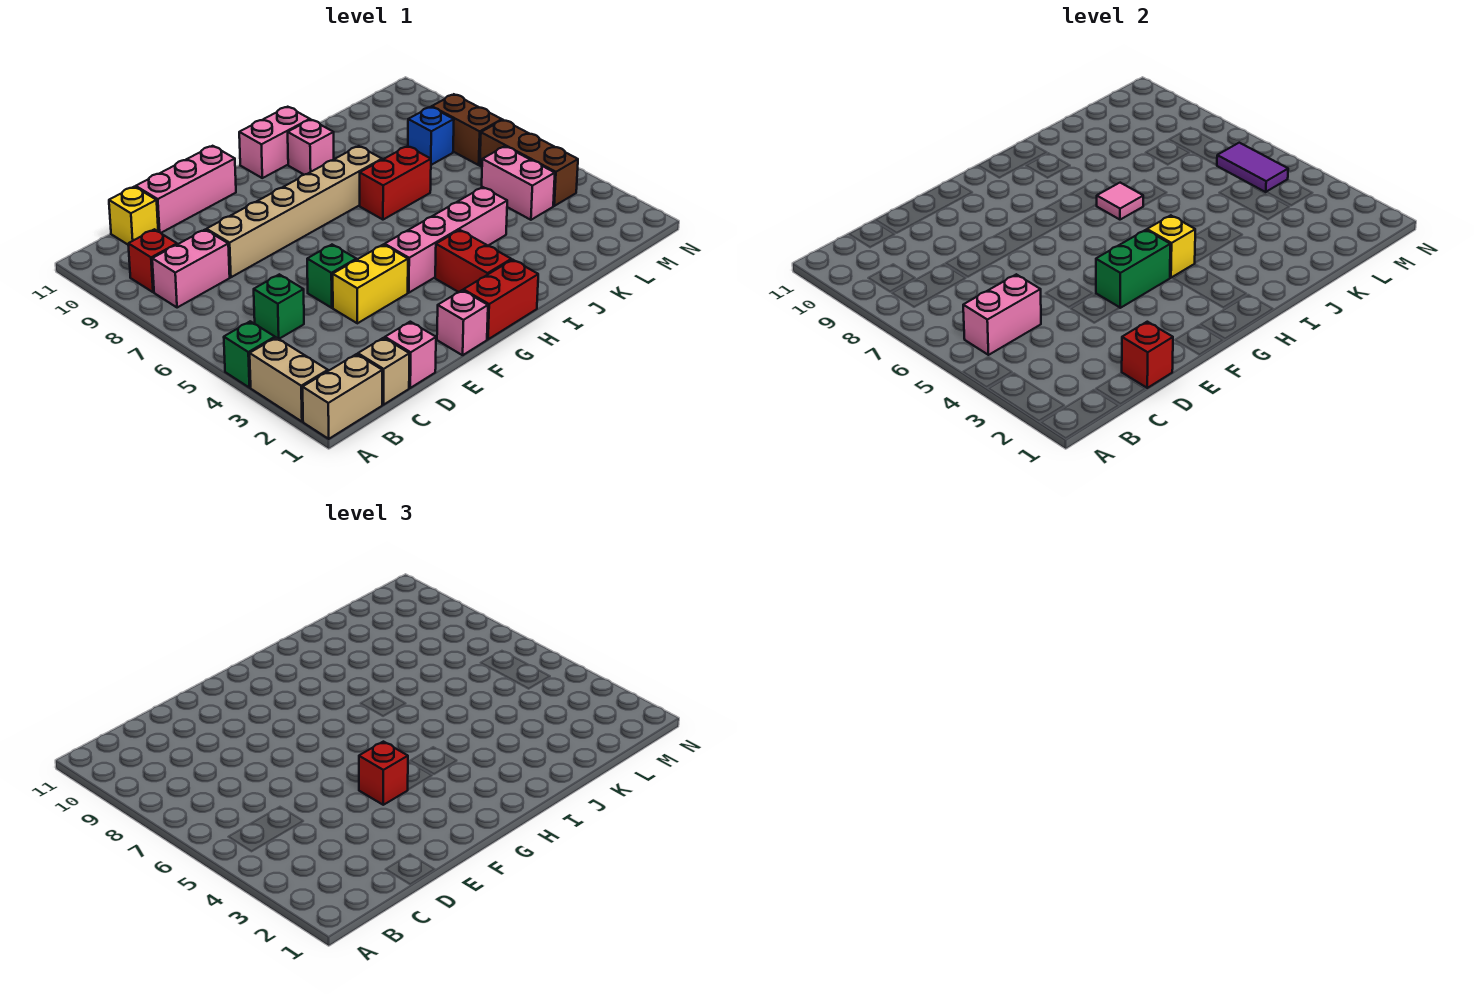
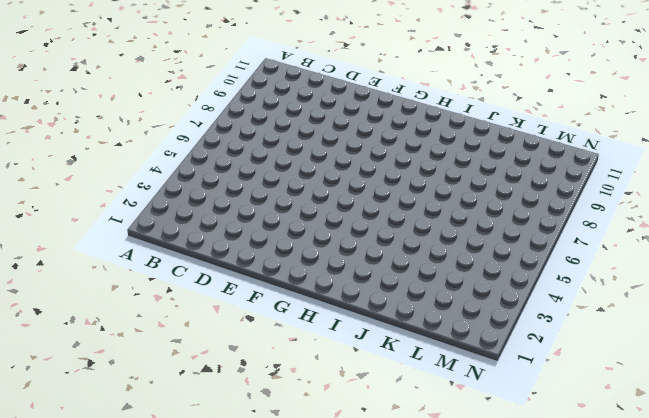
none -> tan brick A1:B1 level 1
none -> tan brick A2:A3 level 1
none -> green brick A4 level 1
none -> pink brick B8:C8 level 1

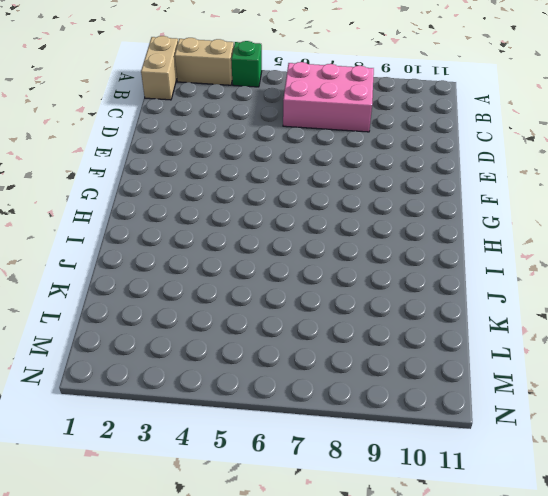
pink brick B6:C8 level 1 -> pink brick B8:C8 level 1
none -> red brick B9 level 1
none -> tan brick C1 level 1
none -> green brick C5 level 1
none -> yellow brick C11 level 1

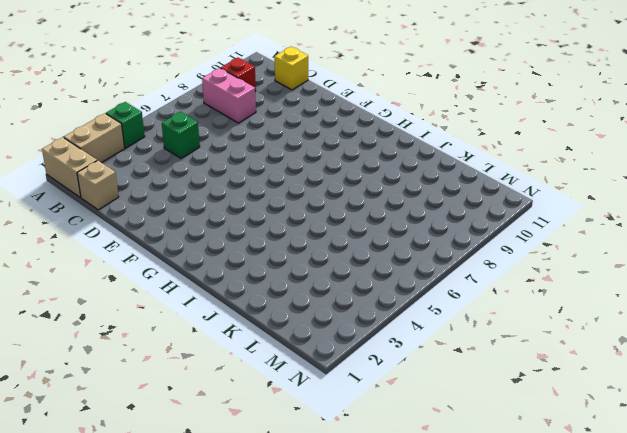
none -> pink brick D1 level 1
none -> tan brick D8:I8 level 1
none -> pink brick D11:F11 level 1
none -> yellow brick E4:F4 level 1

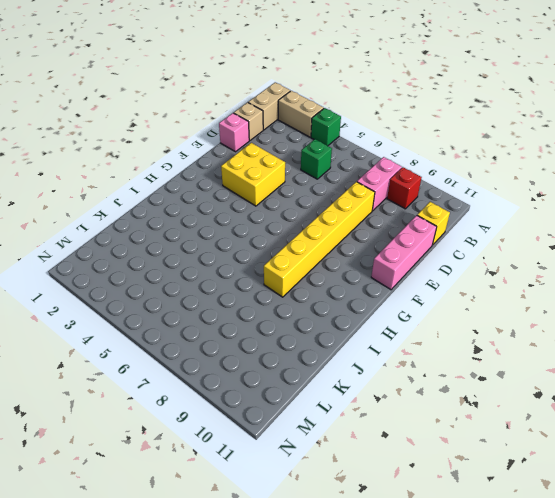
yellow brick D8:I8 level 1 -> tan brick D8:I8 level 1
yellow brick E3:F4 level 1 -> yellow brick E4:F4 level 1
none -> green brick E5 level 1
none -> pink brick F1 level 1
none -> red brick G1:H1 level 1
none -> pink brick G4:J4 level 1

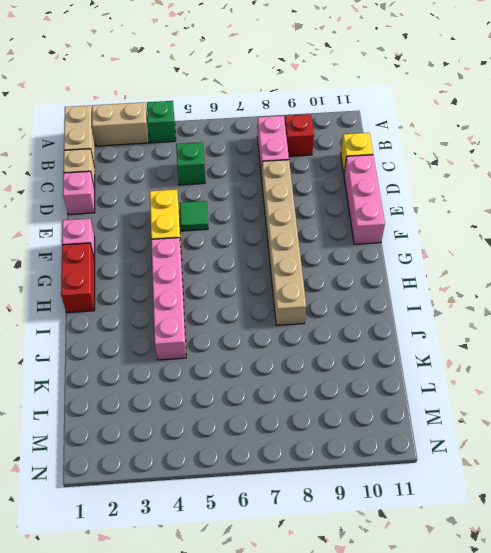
green tile E5 level 1 -> green brick E5 level 1
none -> red brick H2:H3 level 1
none -> pink brick H11:I11 level 1
none -> red brick I7:J7 level 1
none -> pink brick I10 level 1

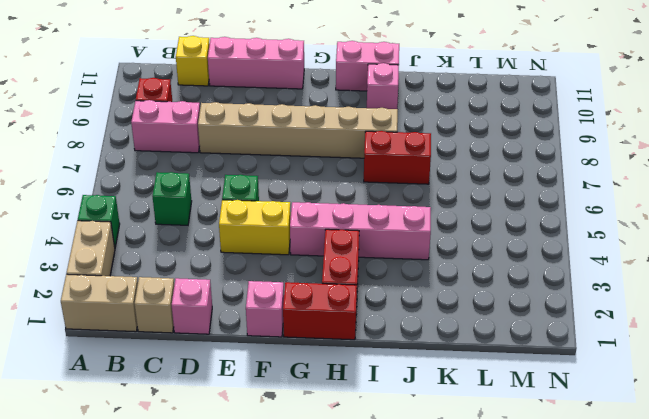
none -> pink brick L4:L5 level 1
none -> blue brick L8 level 1
none -> brown brick M4:M6 level 1
none -> brown brick M7:M8 level 1

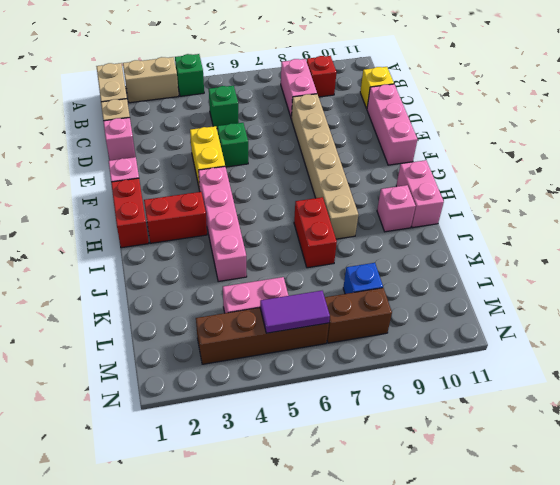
brown brick M3:M6 level 1 -> brown brick M4:M6 level 1
none -> pink brick B5:C5 level 2
none -> red brick D1 level 2
none -> green brick F4:G4 level 2
none -> yellow brick H4 level 2

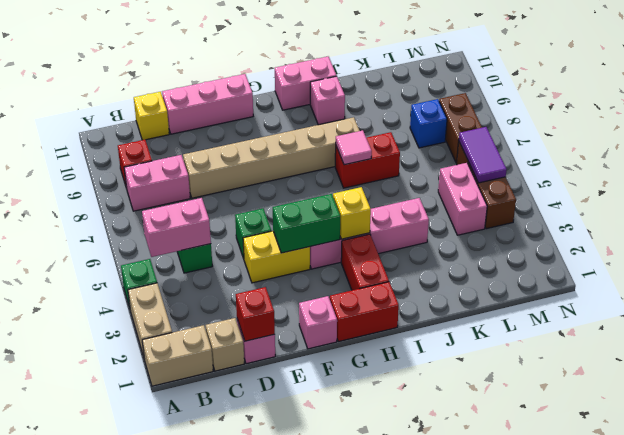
none -> red brick F4 level 3

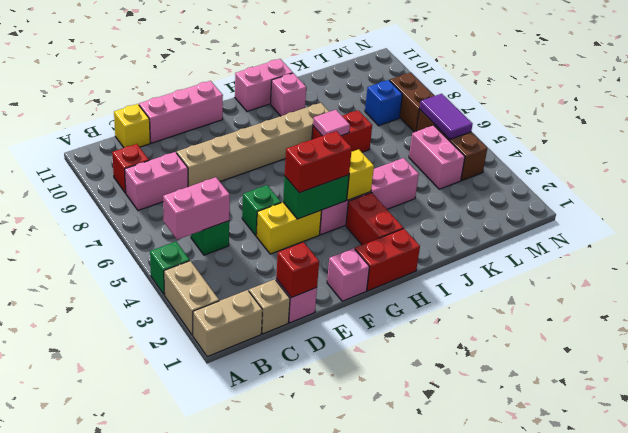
red brick F4:G4 level 3 -> red brick F4 level 3

